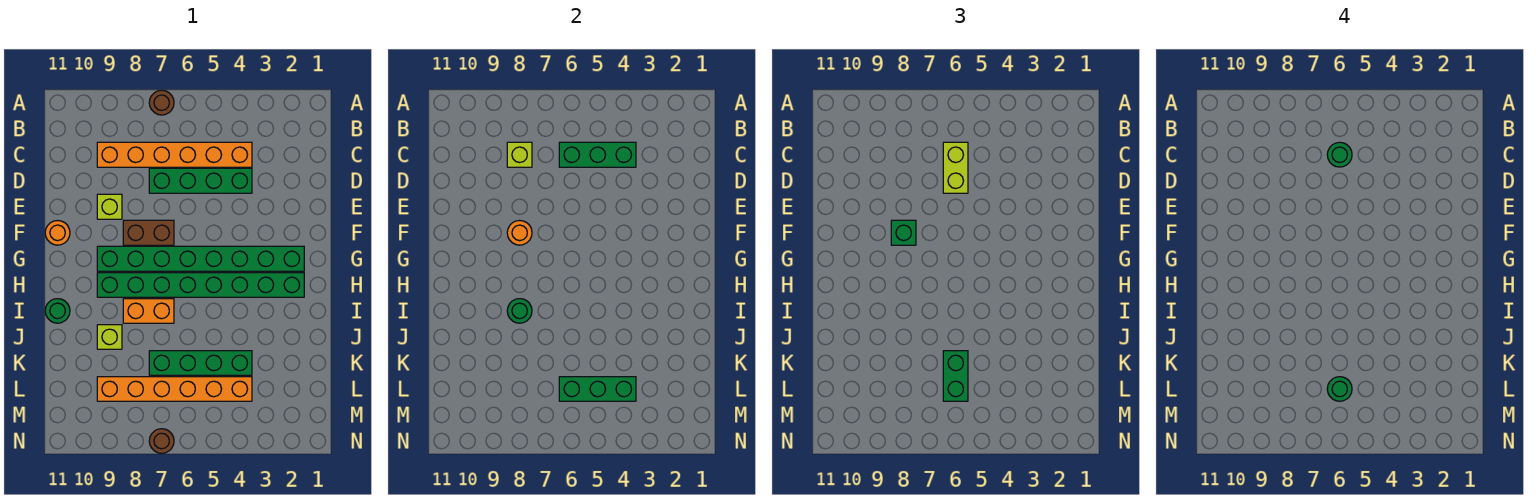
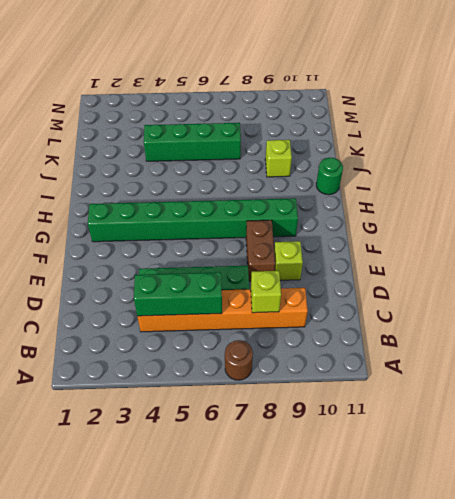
brown brick E8:F8 level 1 -> brown brick F7:F8 level 1
none -> orange round brick F11 level 1
none -> green brick H2:H9 level 1
none -> orange brick I7:I8 level 1

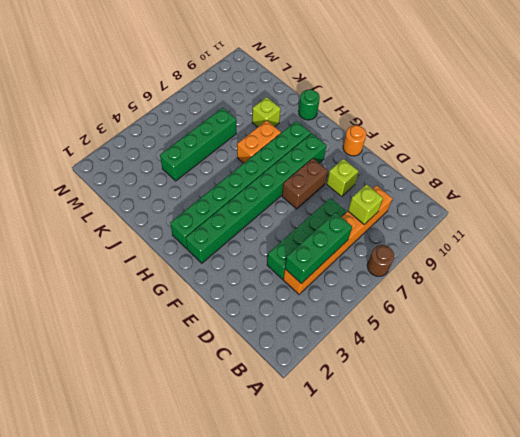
none -> orange brick L4:L9 level 1
none -> brown round brick N7 level 1
none -> orange round brick F8 level 2

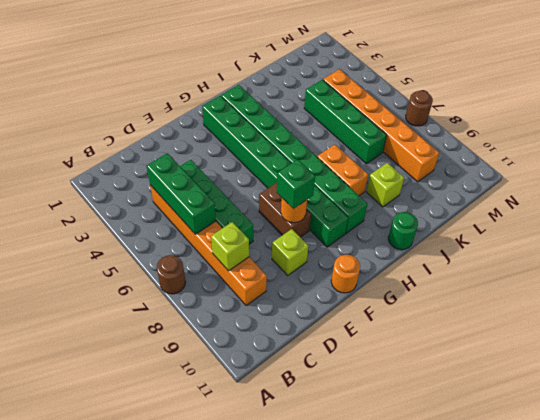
none -> green round brick I8 level 2
none -> green brick L4:L6 level 2
none -> lime brick C6:D6 level 3

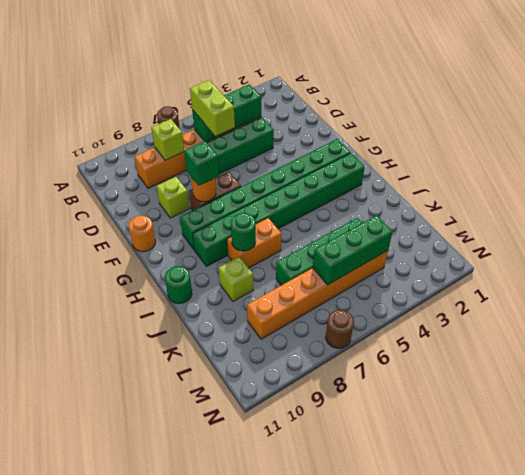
none -> green brick K6:L6 level 3
none -> green round brick C6 level 4
none -> green round brick L6 level 4

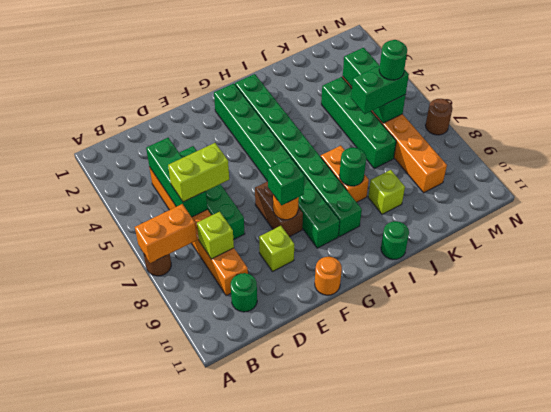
orange brick A7:B7 level 2 -> none
green round brick C10 level 1 -> green round brick C6 level 4

